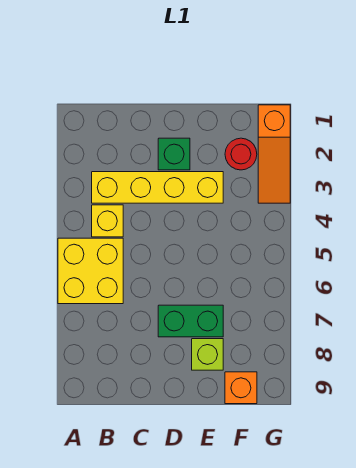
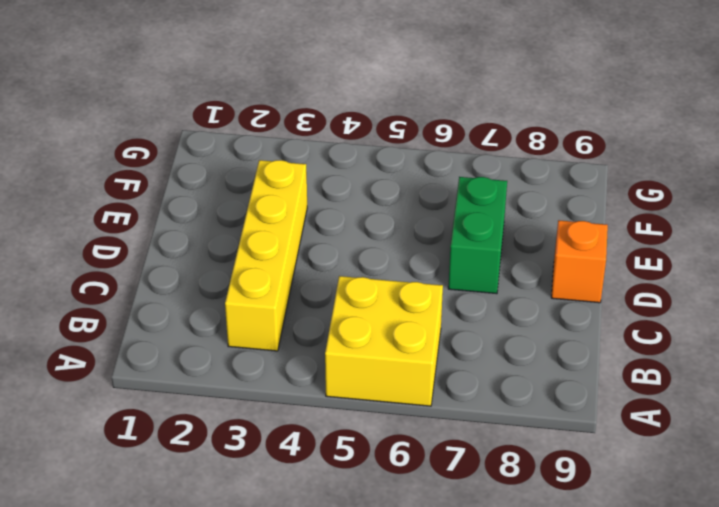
orange brick D9 level 1 -> orange brick F9 level 1
none -> yellow brick B4 level 1
none -> green brick D2 level 1

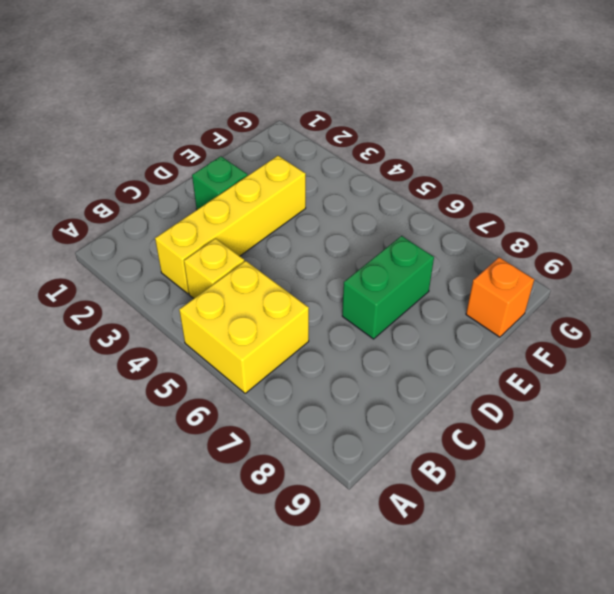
none -> lime brick E8 level 1
none -> red round brick F2 level 1

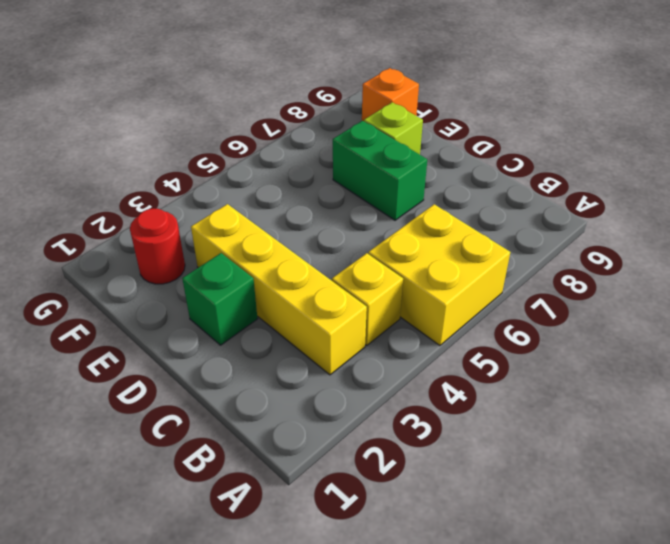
none -> orange slope G1:G3 level 1 top 1

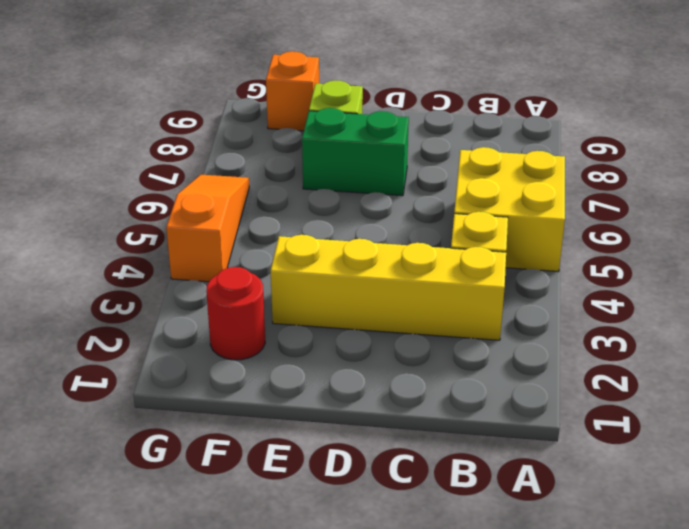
orange slope G4:G6 level 1 top 4 -> orange slope G1:G3 level 1 top 1
none -> green brick D2 level 1

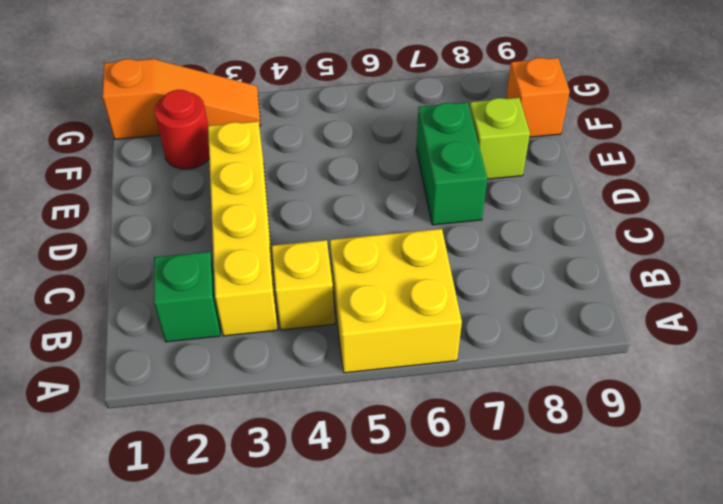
green brick B2 level 1 -> green brick D2 level 1

